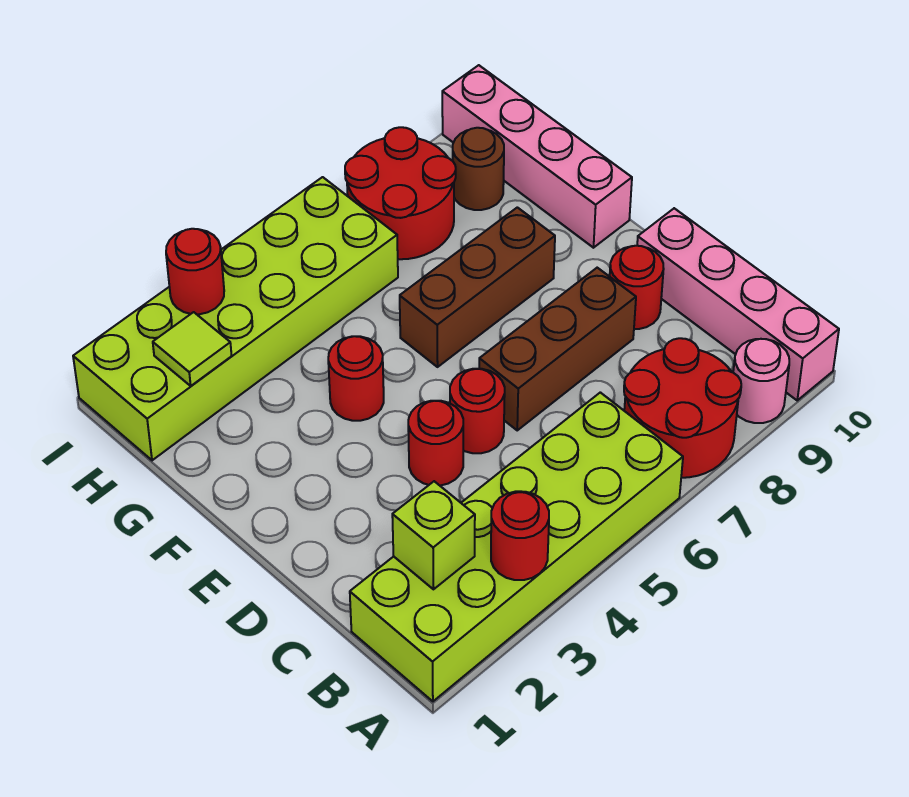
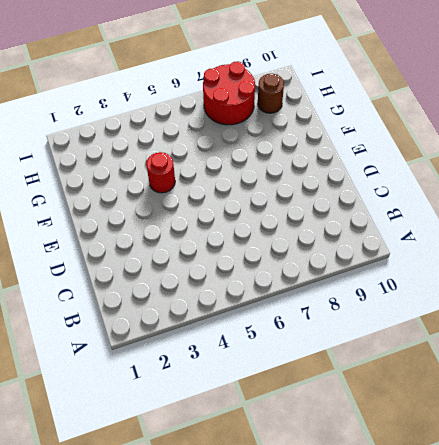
none -> lime brick A1:B6 level 1
none -> red round brick A7:B8 level 1
none -> pink round brick A9 level 1

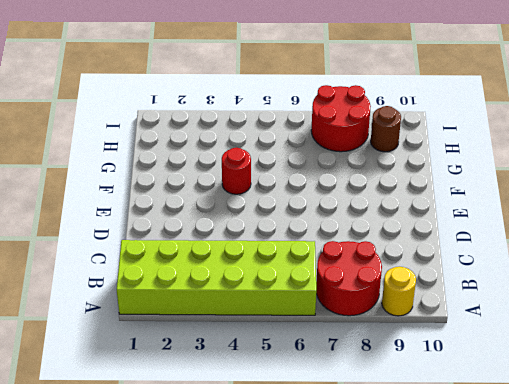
yellow round brick A9 level 1 -> pink round brick A9 level 1
none -> pink brick A10:D10 level 1
none -> red round brick D4 level 1
none -> red round brick D5 level 1

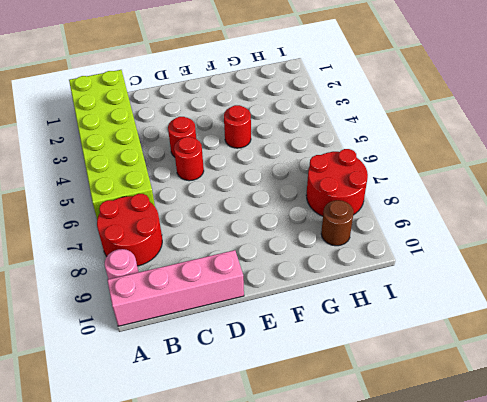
none -> brown brick D6:D8 level 1
none -> red round brick D9 level 1
none -> brown brick F6:F8 level 1

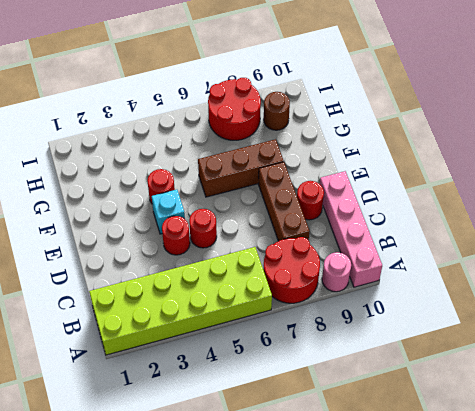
brown brick C8:E8 level 1 -> brown brick D6:D8 level 1
cyan brick E4 level 1 -> none
none -> pink brick F10:I10 level 1
none -> lime brick H1:I6 level 1
none -> red round brick A3 level 2

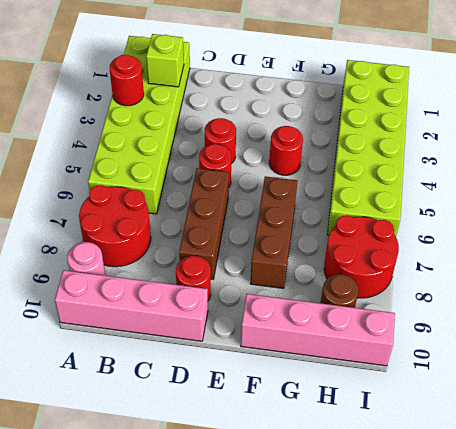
none -> lime tile H2 level 2
none -> red round brick I3 level 2

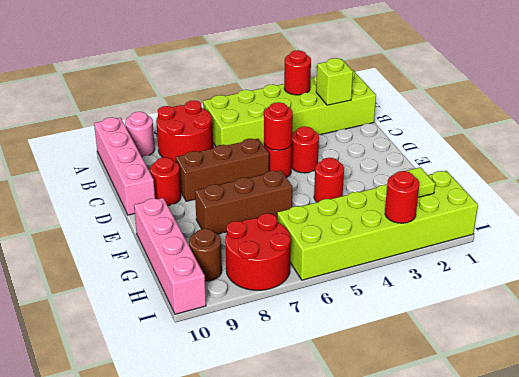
red round brick D5 level 2 -> none

